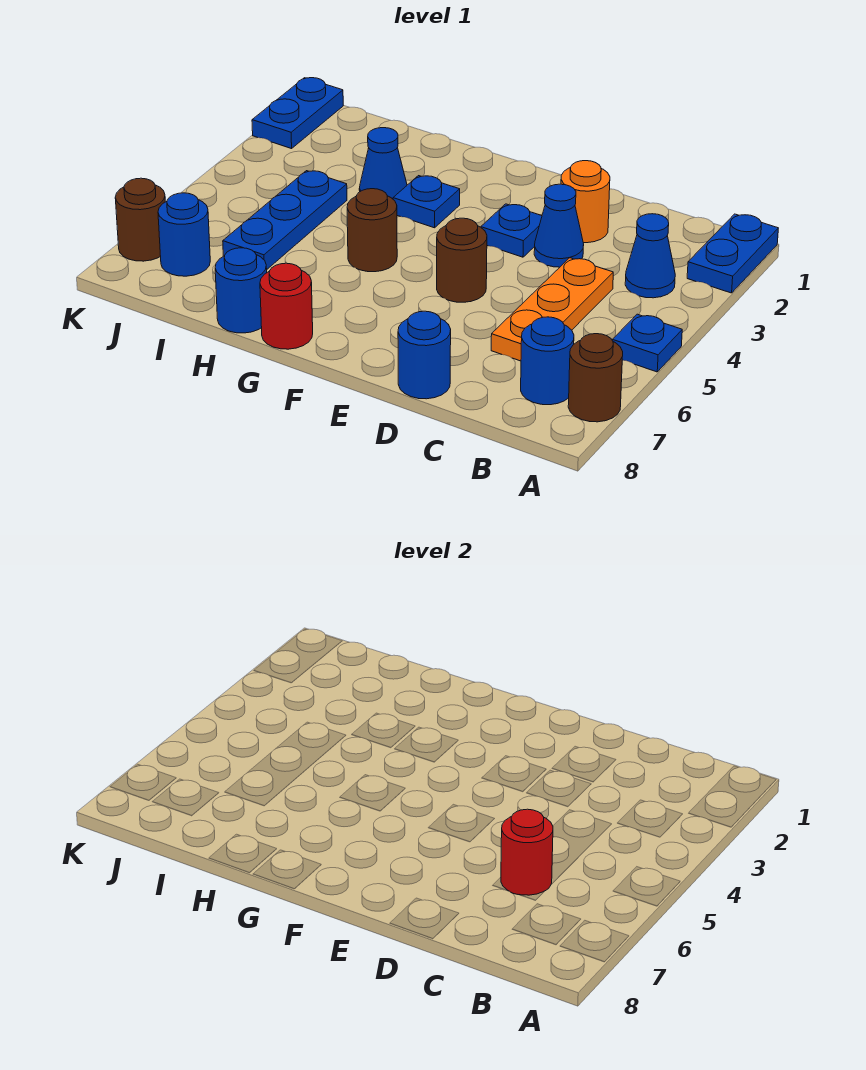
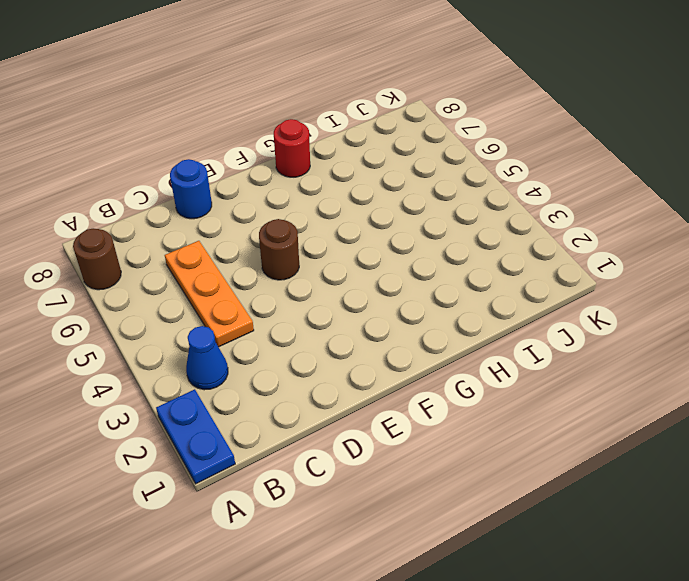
none -> blue plate A5 level 1
none -> blue round brick B7 level 1
none -> orange round brick D2 level 1

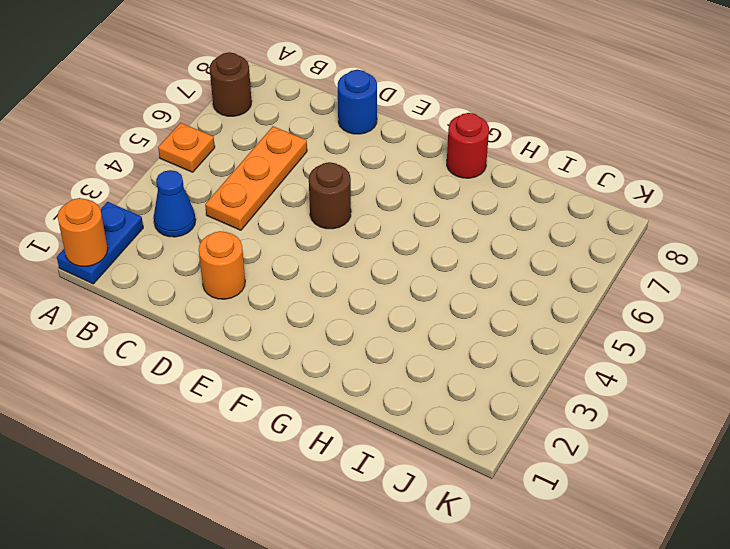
orange round brick A1 level 2 -> none
orange plate A5 level 1 -> blue plate A5 level 1
none -> blue round brick B7 level 1
none -> blue cone D3 level 1
none -> blue plate E3 level 1

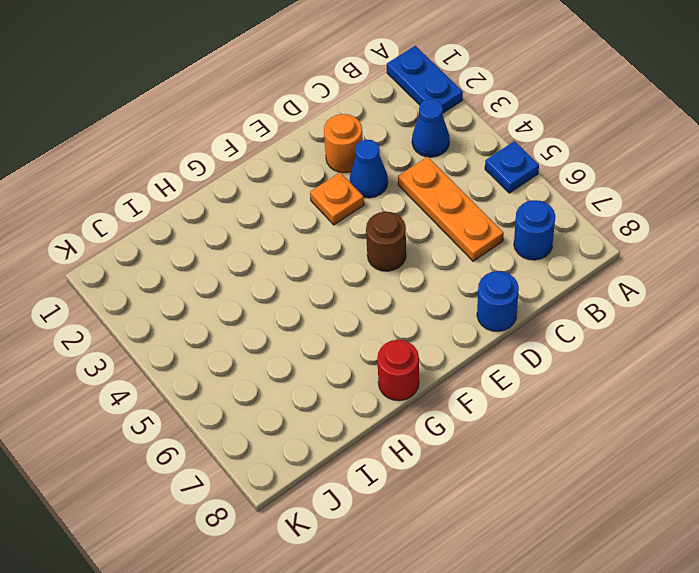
orange plate E3 level 1 -> blue plate E3 level 1
none -> brown round brick A7 level 1
none -> blue plate G3 level 1
none -> brown round brick G5 level 1

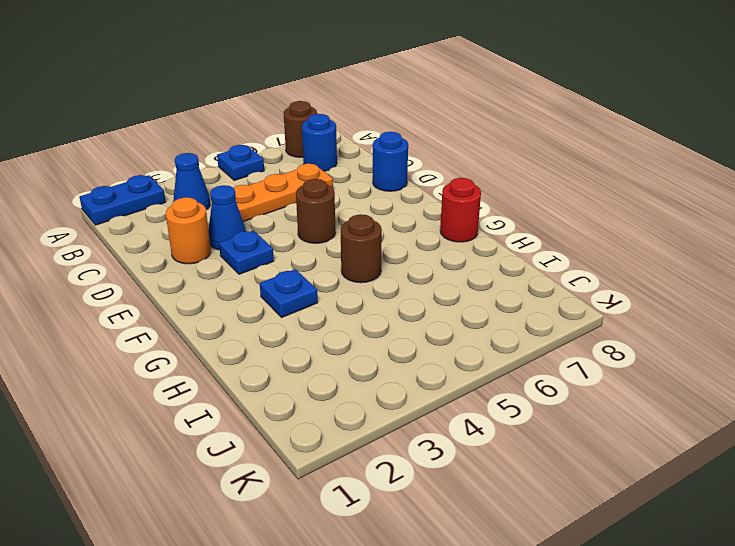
none -> blue cone H3 level 1
none -> blue round brick H8 level 1
none -> blue plate I4:I6 level 1

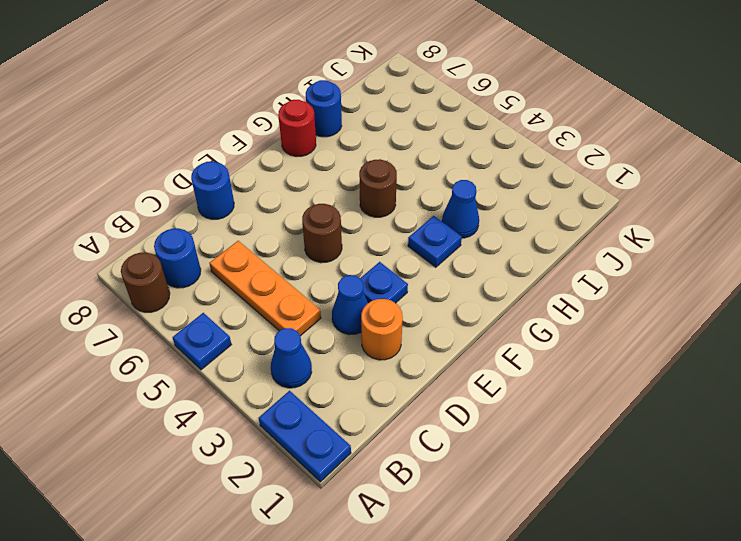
none -> blue plate I4:I6 level 1
none -> blue round brick J7 level 1
none -> blue plate K1:K2 level 1

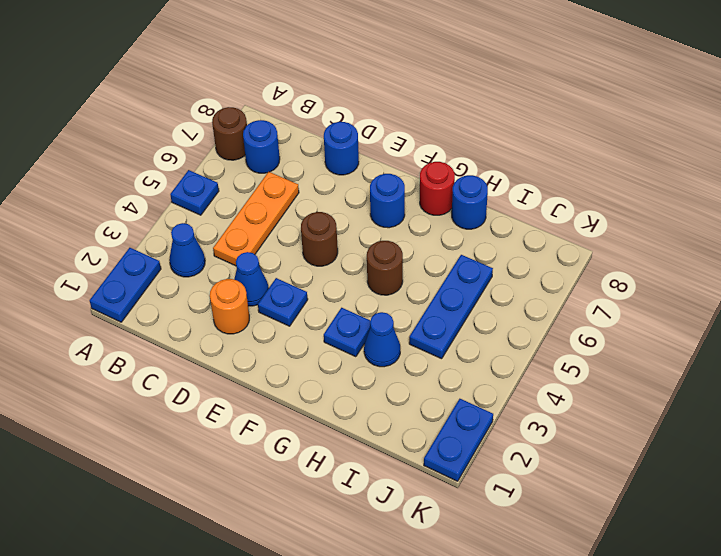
blue round brick F7 level 1 -> blue round brick J7 level 1
none -> brown round brick K7 level 1
none -> red round brick C6 level 2

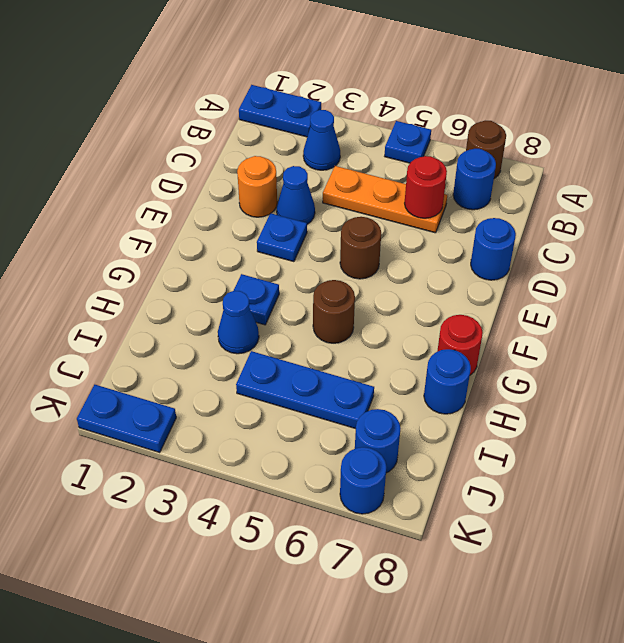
blue round brick K7 level 1 -> brown round brick K7 level 1

